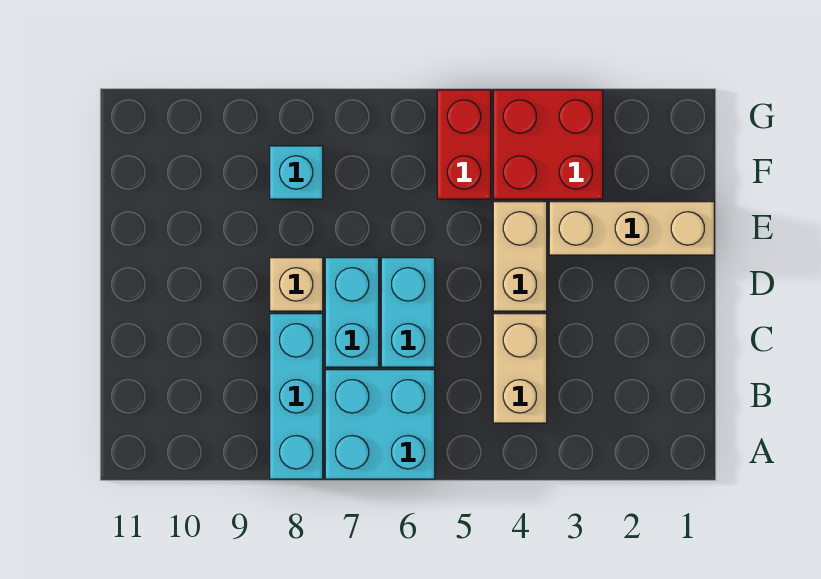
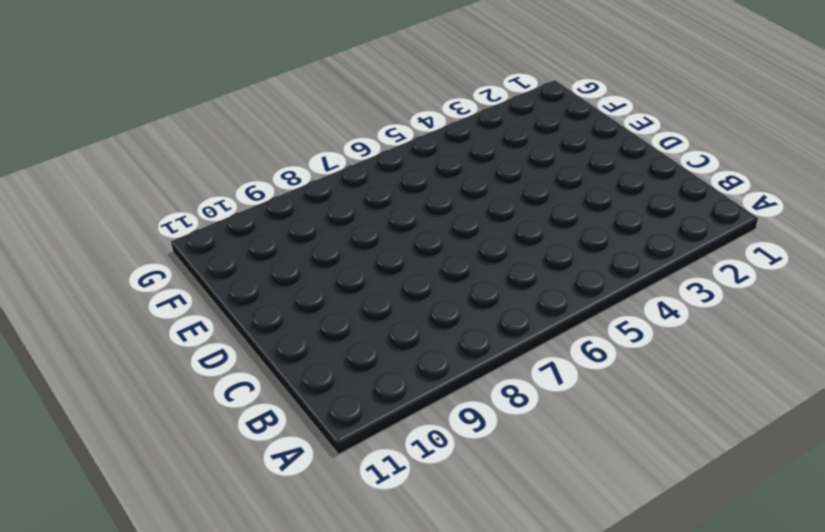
none -> cyan brick A6:B7 level 1
none -> cyan brick A8:C8 level 1

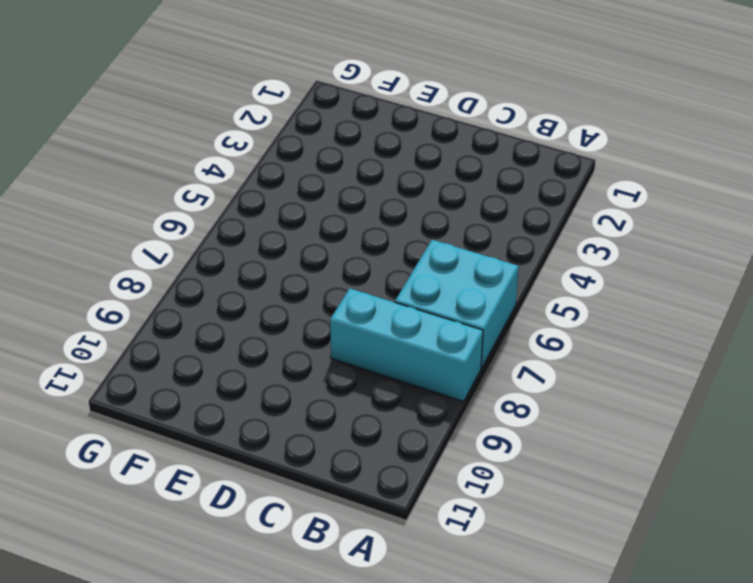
none -> tan brick B4:C4 level 1
none -> cyan brick C6:D6 level 1

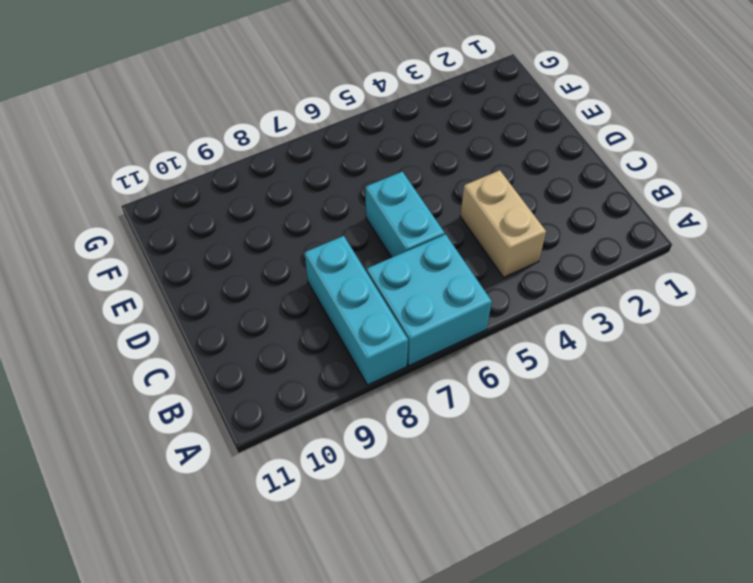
none -> cyan brick C7:D7 level 1
none -> tan brick D4:E4 level 1

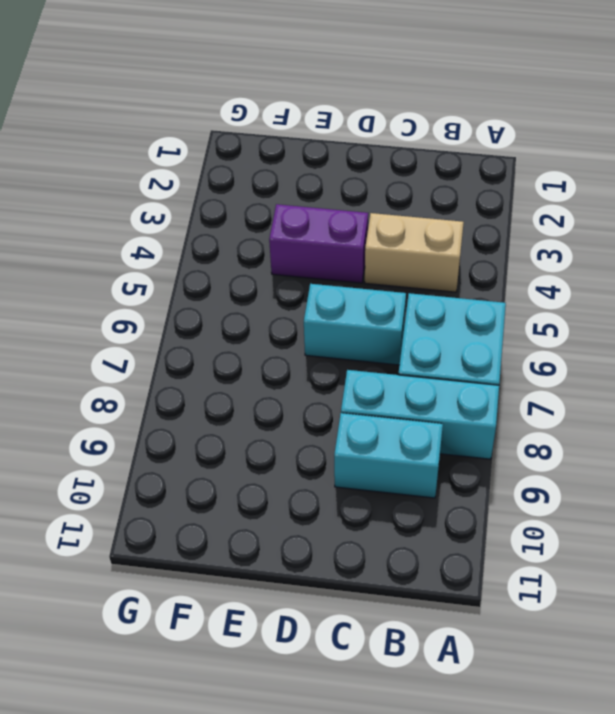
cyan brick B9:C9 level 1 -> cyan brick C7:D7 level 1
purple brick D4:E4 level 1 -> tan brick D4:E4 level 1
none -> tan brick D8 level 1
none -> tan brick E1:E3 level 1

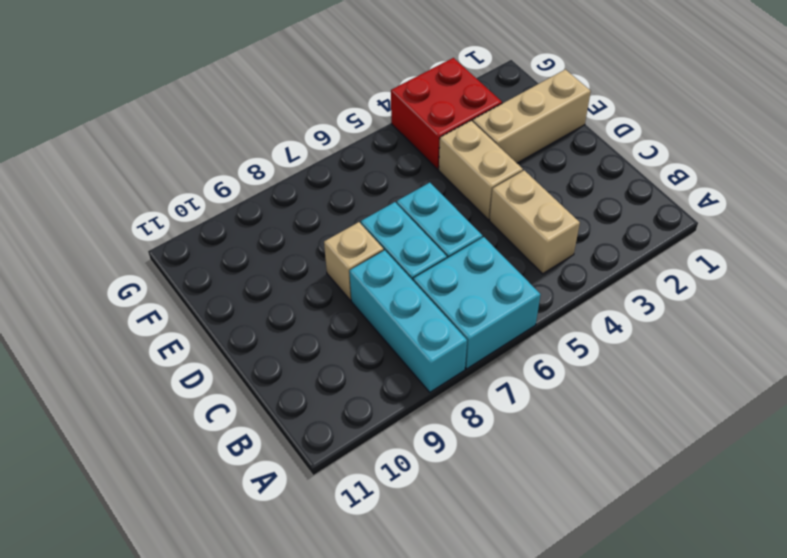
none -> red brick F5:G5 level 1
none -> cyan brick F8 level 1

